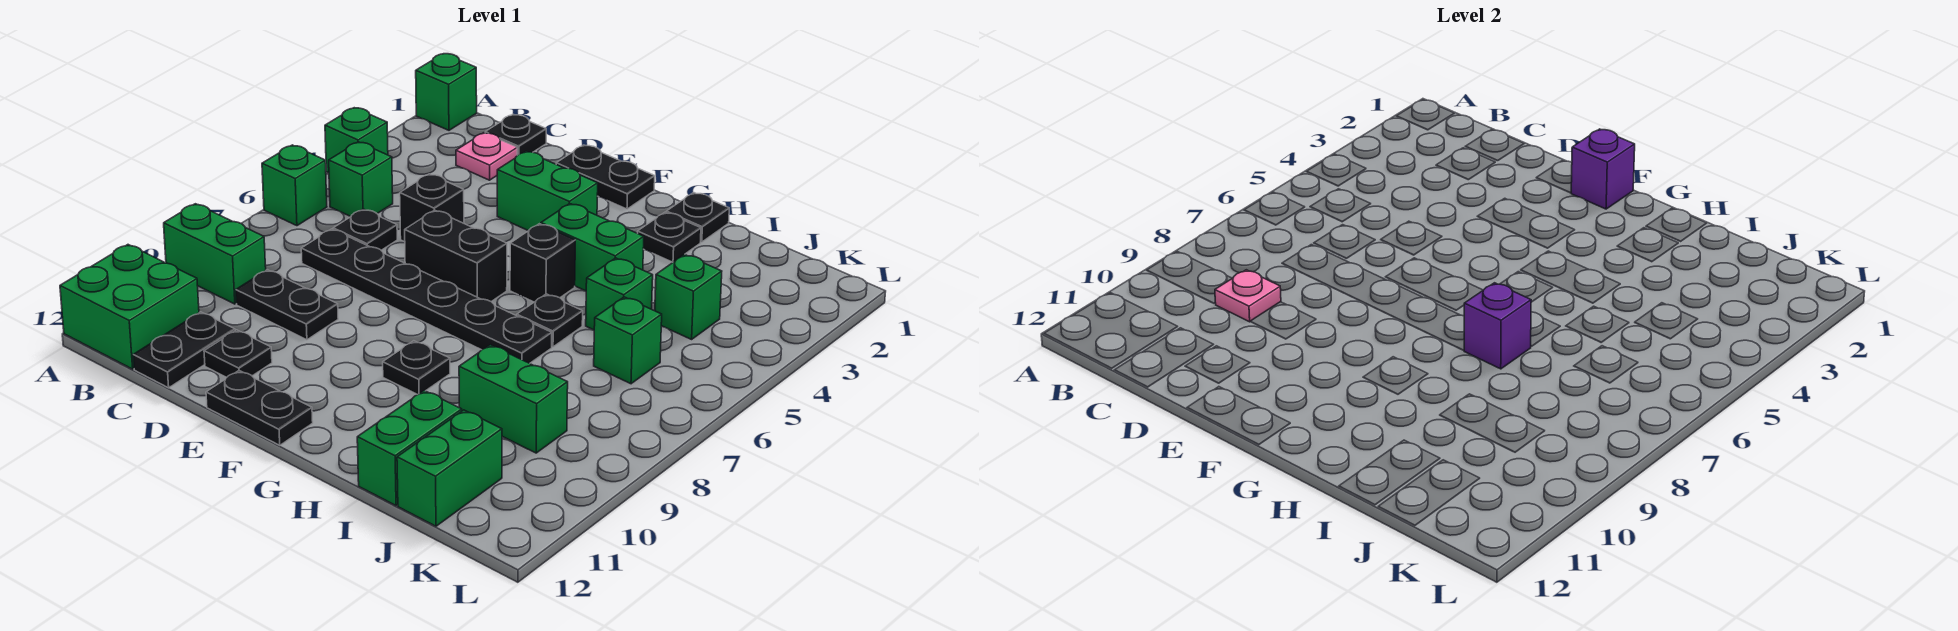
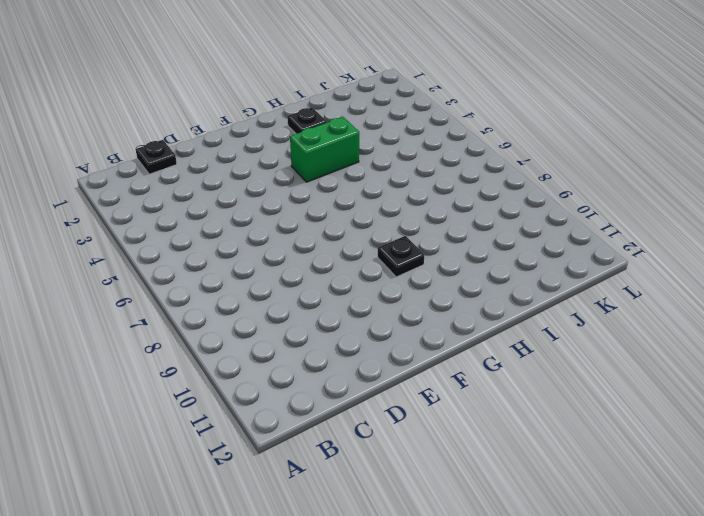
none -> green brick A1 level 1
none -> green brick A4 level 1
none -> green brick A6 level 1
none -> green brick A9:B9 level 1

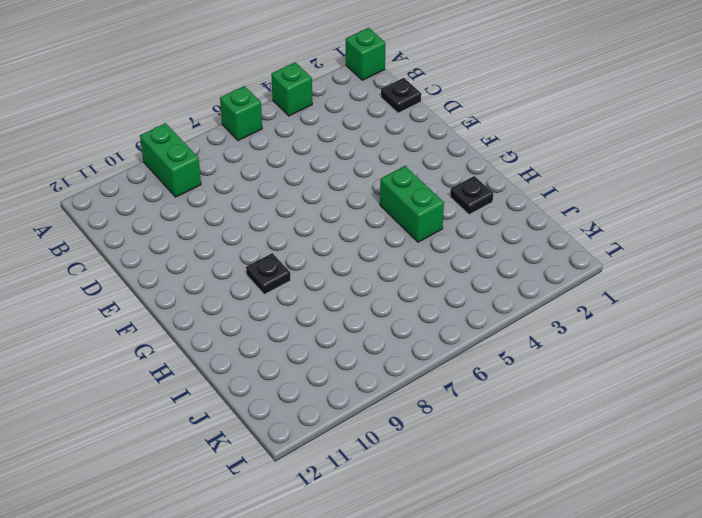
none -> green brick A11:B12 level 1
none -> green brick B5 level 1
none -> pink plate C2 level 1
none -> black plate C6 level 1

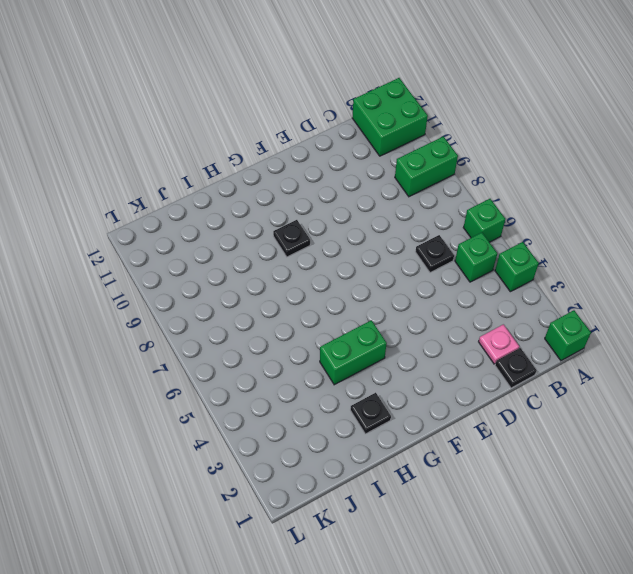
none -> black plate C7:H7 level 1
none -> black plate C9:D9 level 1
none -> black plate C11:C12 level 1
none -> black brick D5 level 1

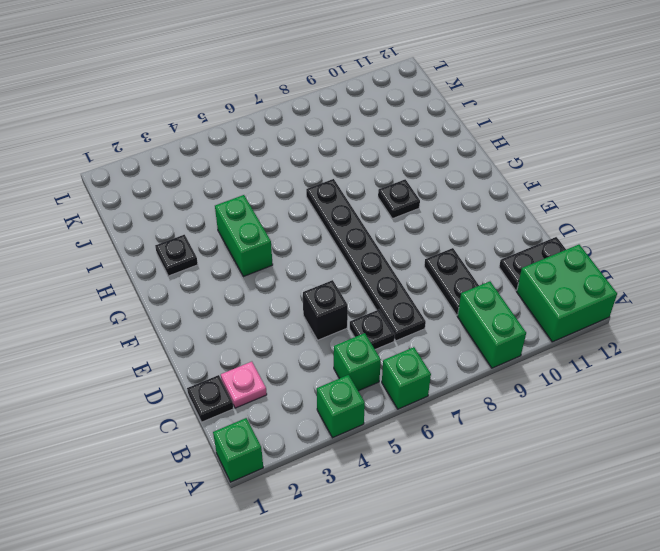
none -> black plate D11 level 1
none -> black plate E1:F1 level 1
none -> green brick E3:F3 level 1
none -> black brick E6:F6 level 1

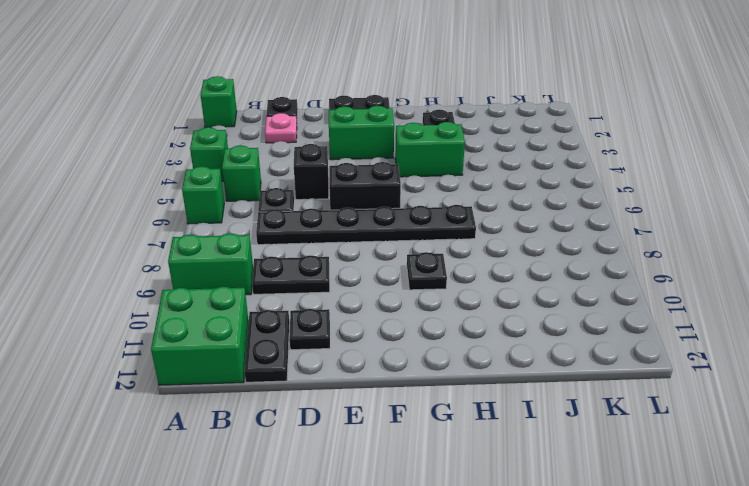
none -> black plate E12:F12 level 1
none -> black brick G5 level 1
none -> black plate H1 level 1
none -> black plate H6 level 1

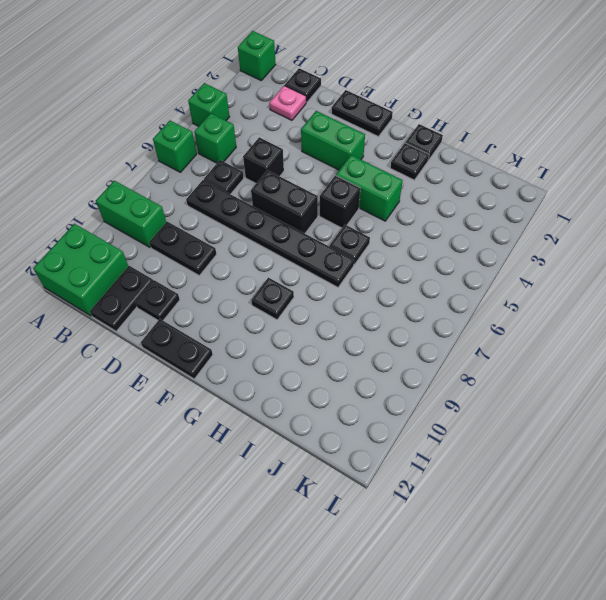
none -> green brick I5 level 1
none -> green brick I9:J9 level 1
none -> green brick I11:I12 level 1
none -> green brick J4 level 1

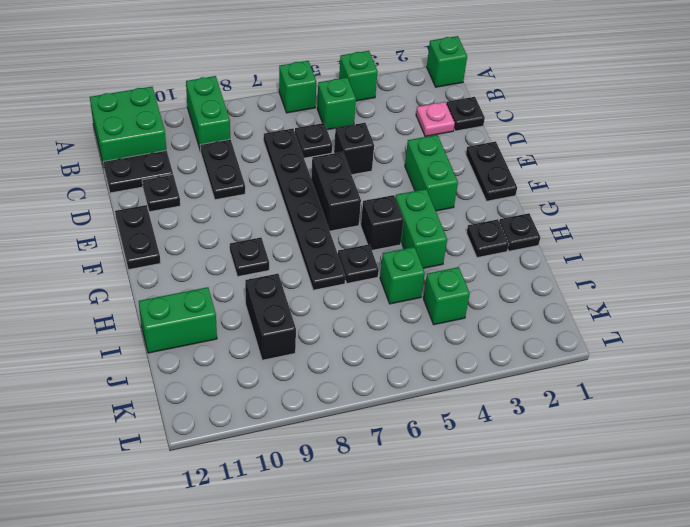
black brick I9:J9 level 1 -> green brick I9:J9 level 1
none -> green brick J6 level 1
none -> green brick J11:J12 level 1
none -> pink plate C9 level 2
none -> purple brick F1 level 2

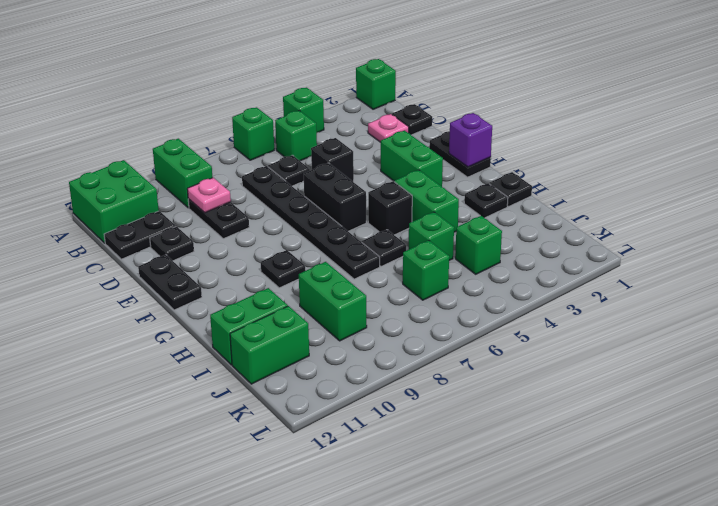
none -> purple brick H7 level 2

